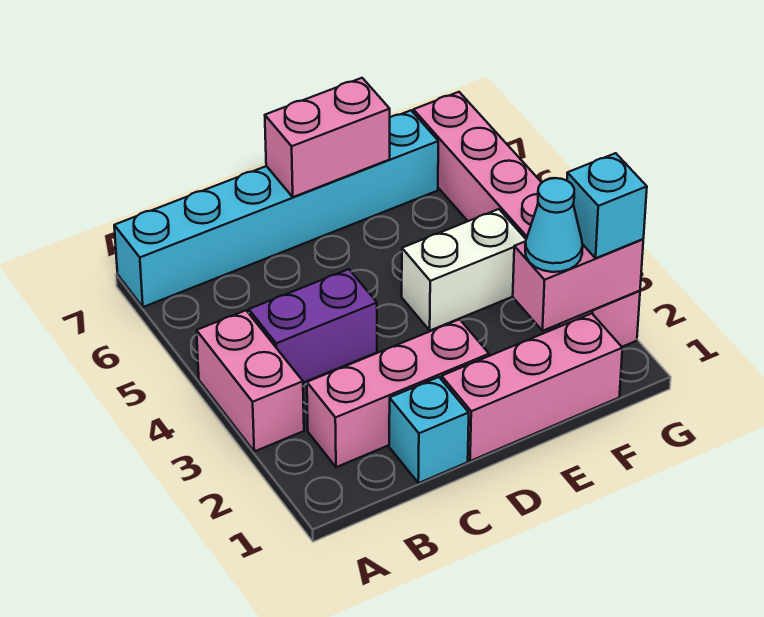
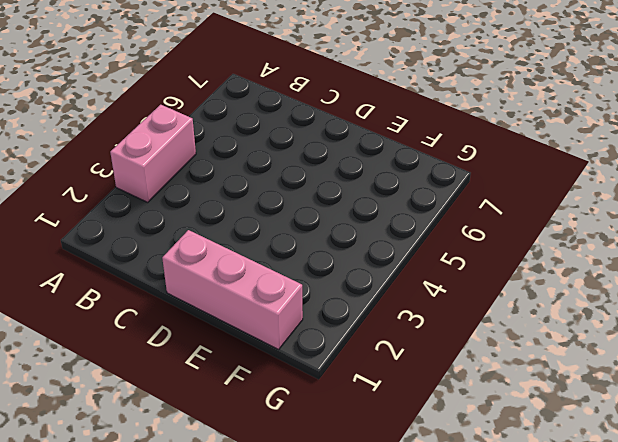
none -> cyan brick A7:F7 level 1
none -> pink brick B2:D2 level 1
none -> purple brick B4:C4 level 1

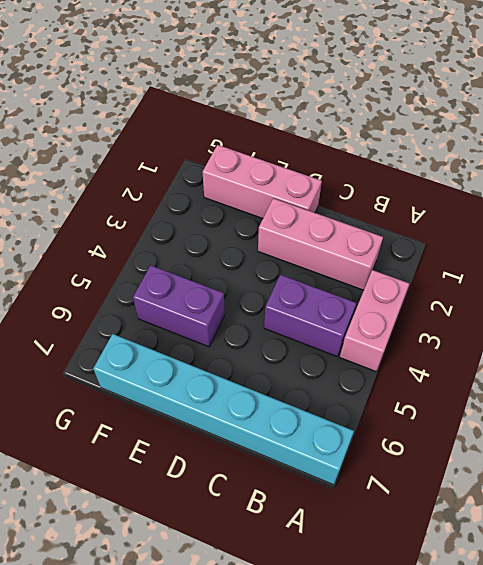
purple brick E5:F5 level 1 -> none
none -> cyan brick C1 level 1
none -> white brick E4:F4 level 1
none -> pink brick G2:G7 level 1

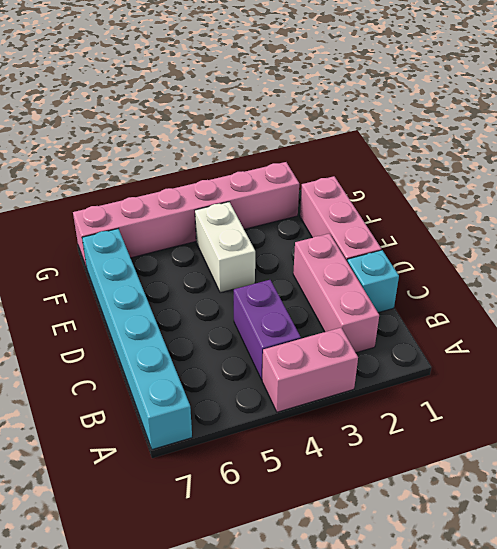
none -> pink brick D7:E7 level 2
none -> pink brick F2:G2 level 2
none -> cyan cone F2 level 3

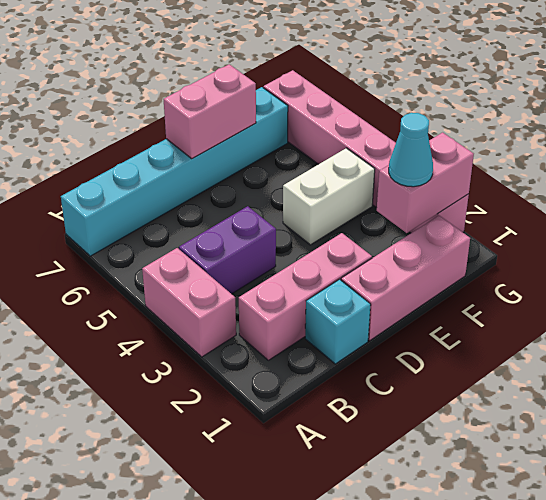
none -> cyan brick G2 level 3

